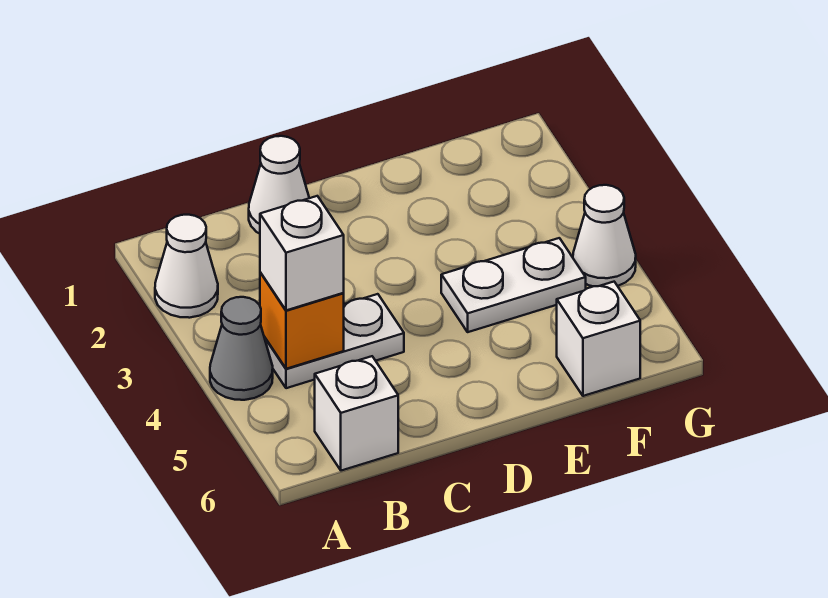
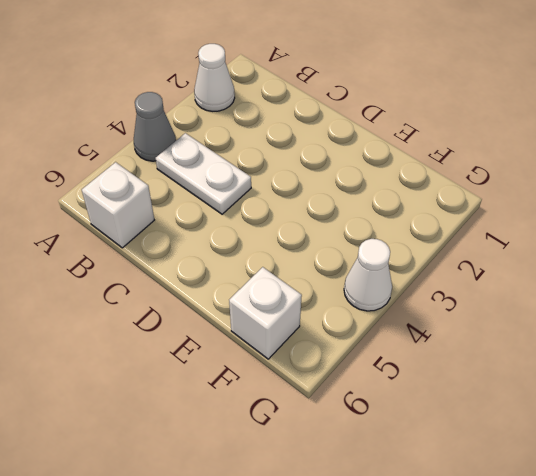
none -> white cone C1 level 1
none -> white plate E4:F4 level 1

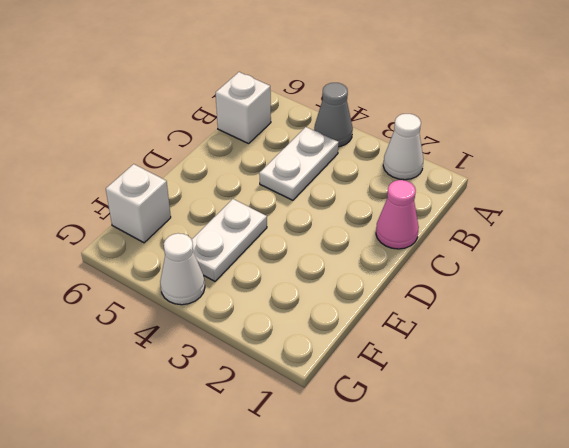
pink cone C1 level 1 -> white cone C1 level 1
none -> orange brick B4 level 2
none -> white brick B4 level 3

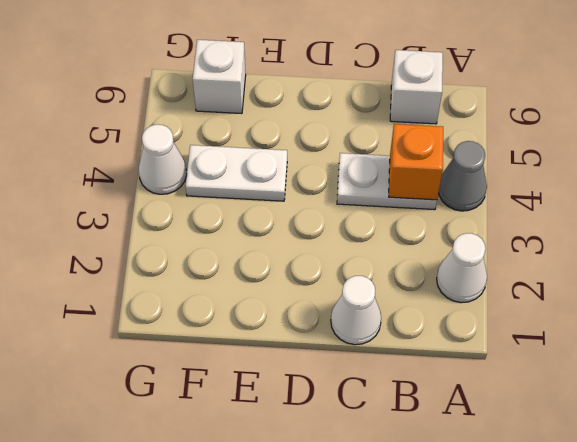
none -> white brick B4 level 3

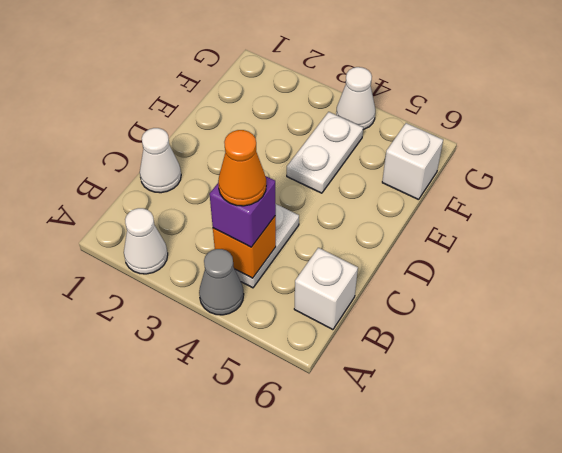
purple brick B4 level 3 -> white brick B4 level 3
orange cone B4 level 4 -> none

